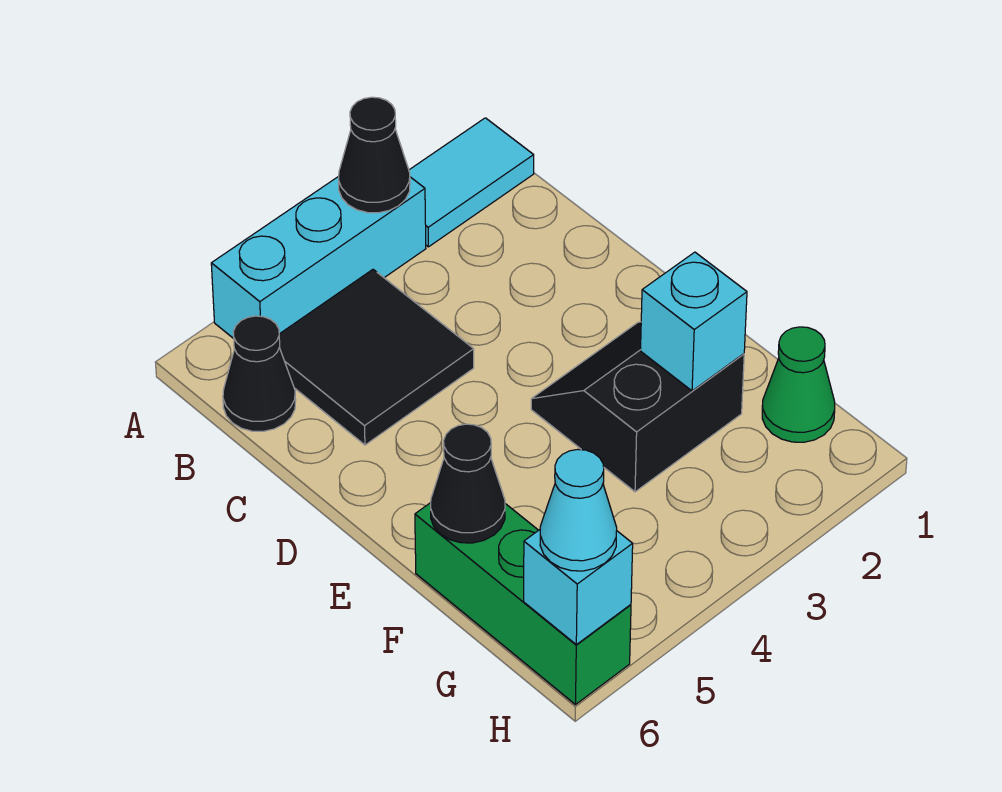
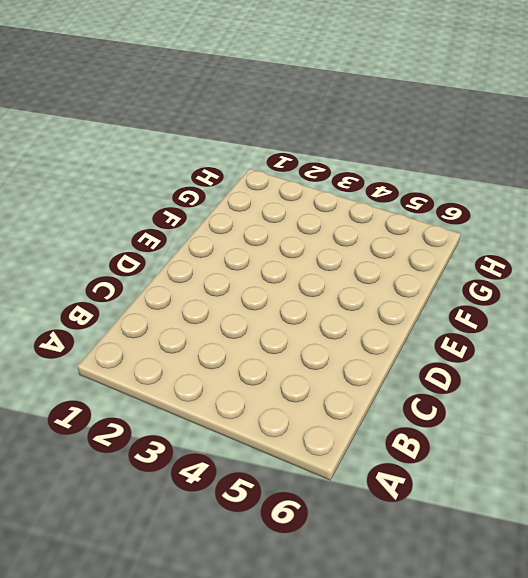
none -> cyan tile A1:A2 level 1
none -> cyan brick A3:A5 level 1
none -> black tile B4:C5 level 1

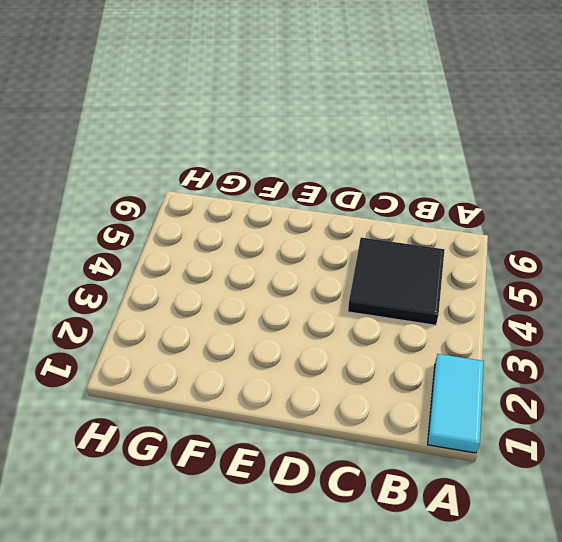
none -> cyan brick A3:A5 level 1
none -> black cone B6 level 1
none -> black slope E2:F3 level 1 top F

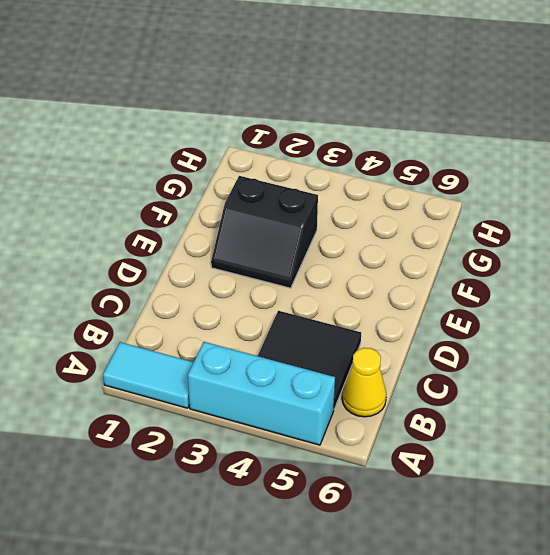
yellow cone B6 level 1 -> black cone B6 level 1
none -> green brick F6:H6 level 1
none -> green cone G1 level 1
none -> black cone A3 level 2

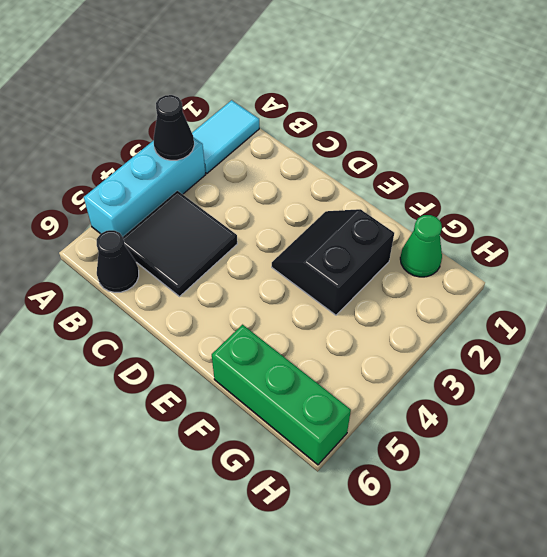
none -> cyan brick F2 level 2
none -> black cone F6 level 2
none -> cyan brick H6 level 2

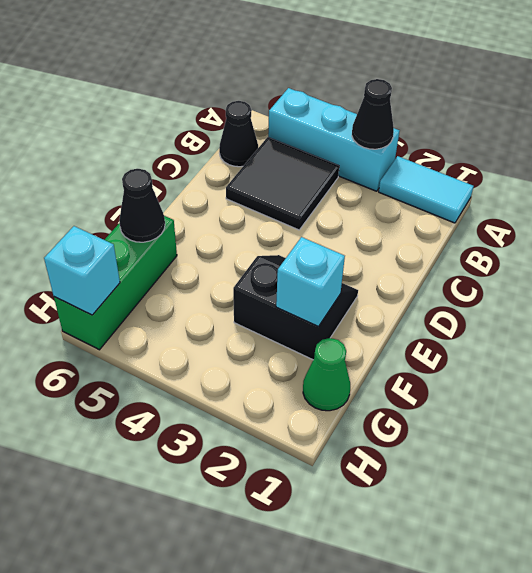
none -> cyan cone H6 level 3

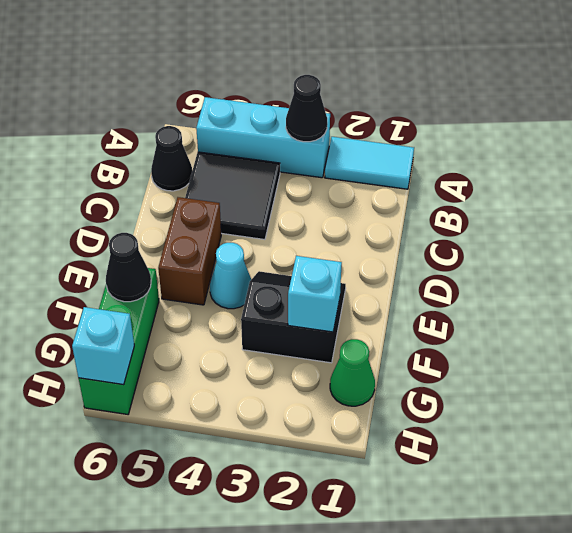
brown brick D5:E5 level 1 -> none
cyan cone E4 level 1 -> cyan cone H6 level 3

